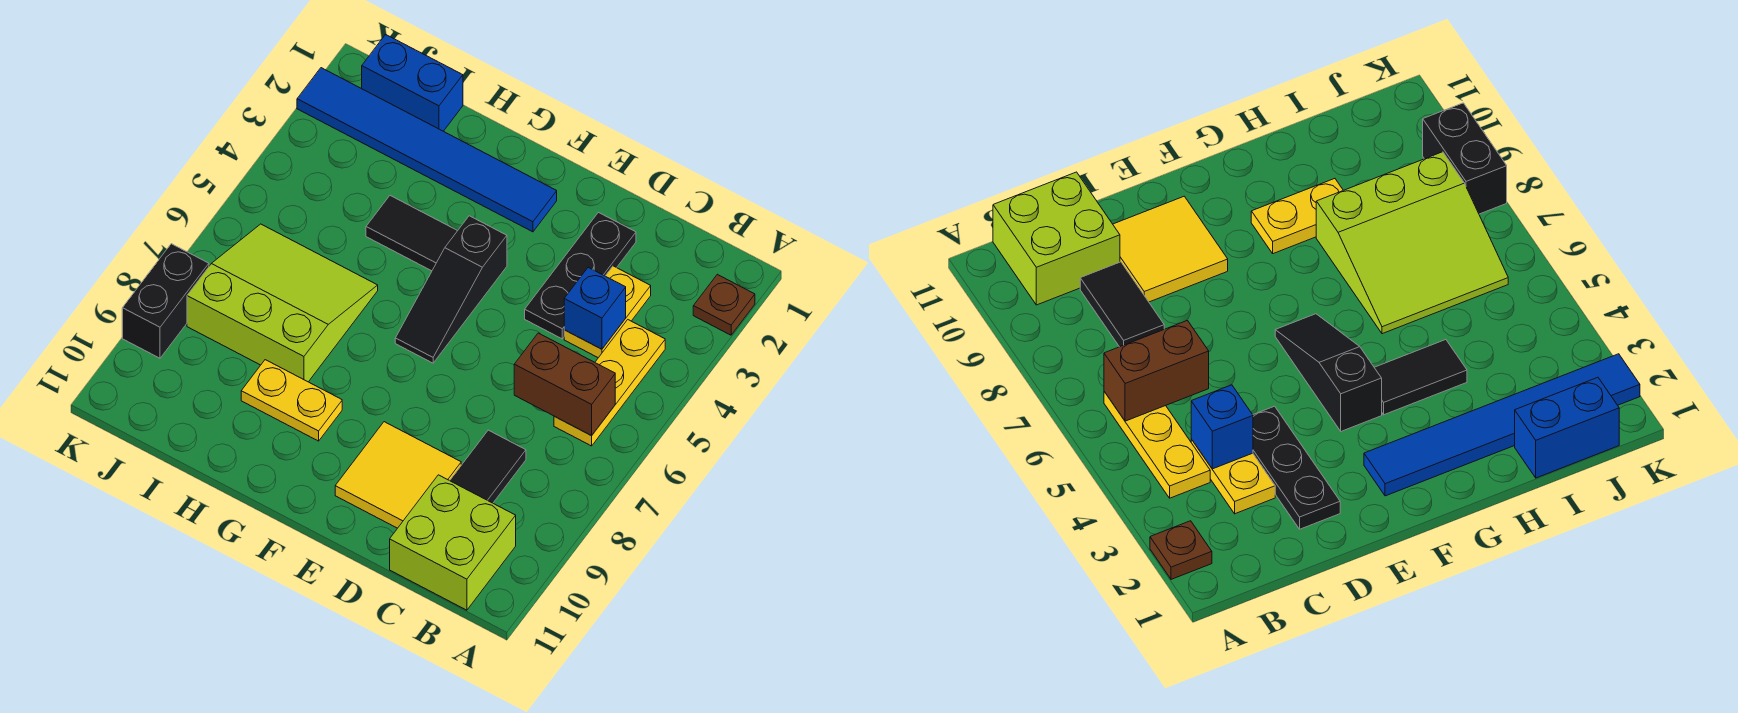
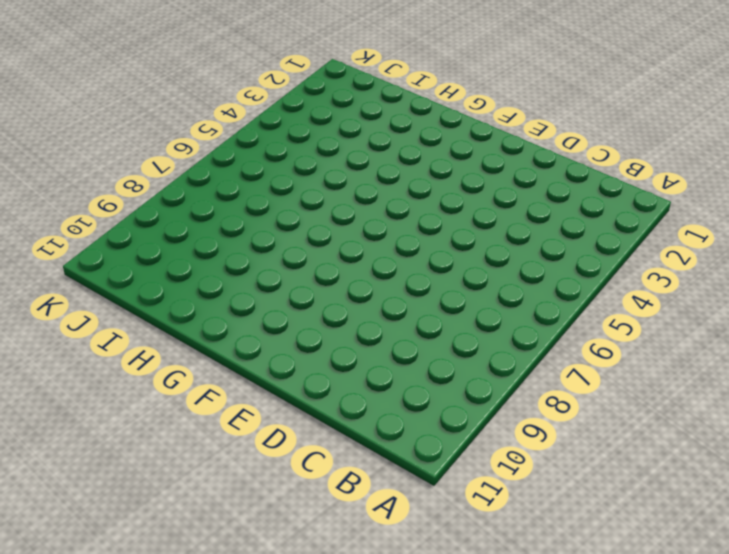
none -> brown plate A2 level 1
none -> yellow plate B4:B6 level 1
none -> lime brick B10:C11 level 1

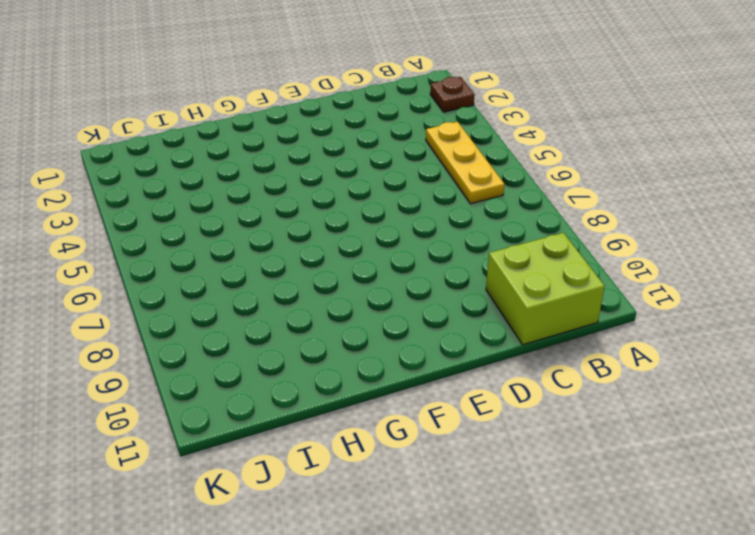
none -> yellow plate C3:C4 level 1
none -> black tile C8:C9 level 1
none -> black plate D2:D4 level 1

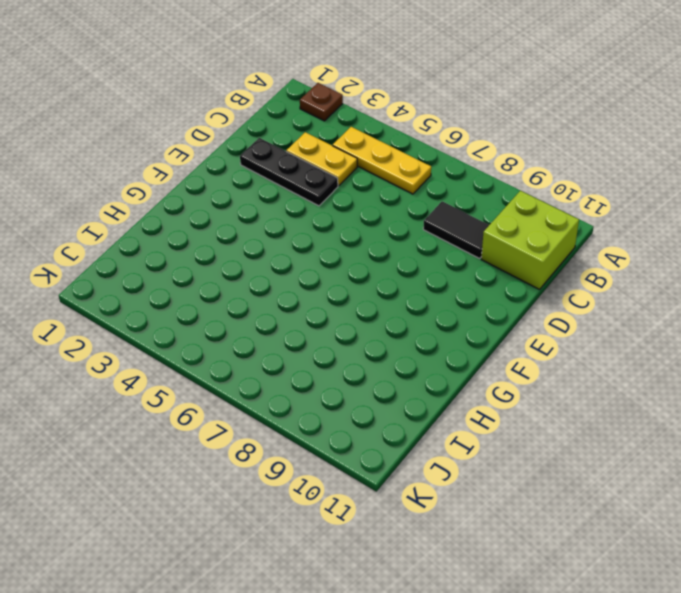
none -> yellow tile D9:E10 level 1
none -> blue tile F2:K2 level 1
none -> black slope F4:F6 level 1 top 4

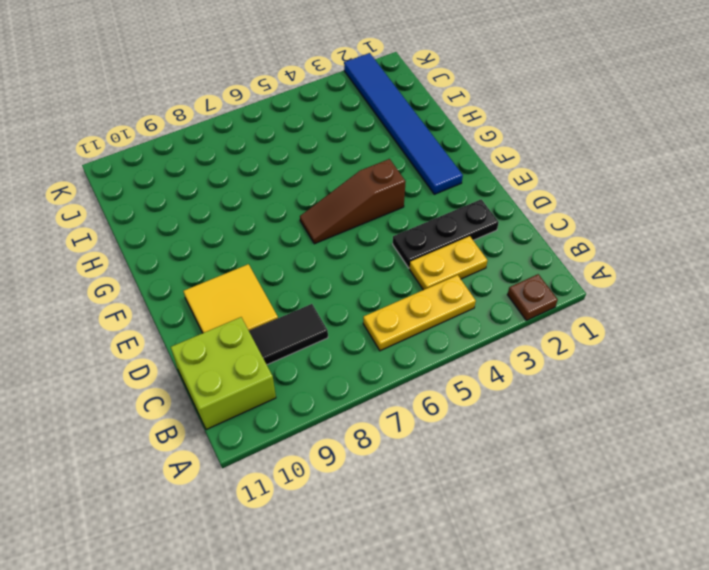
brown slope F4:F6 level 1 top 4 -> black slope F4:F6 level 1 top 4
none -> black tile G4:H4 level 1
none -> yellow plate G9:H9 level 1
none -> lime slope H6:J8 level 1 top 8

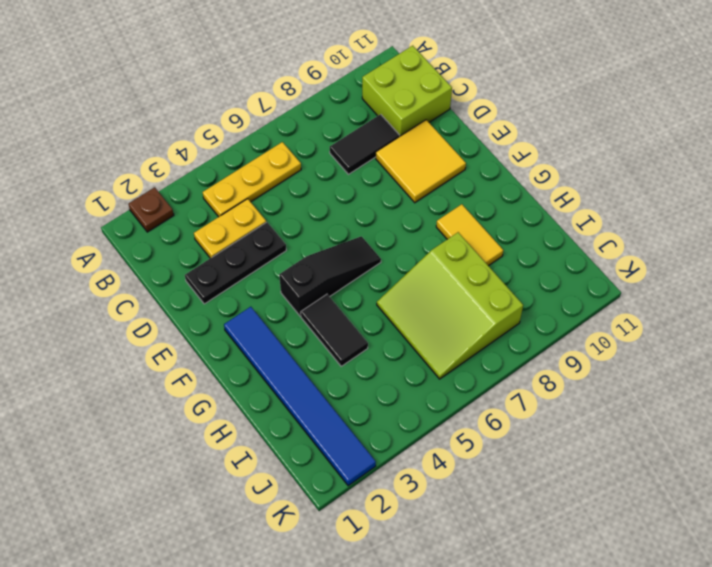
yellow tile G9:H9 level 1 -> yellow plate G9:H9 level 1
none -> blue brick I1:J1 level 1
none -> black brick K8:K9 level 1
none -> brown brick B6:C6 level 2

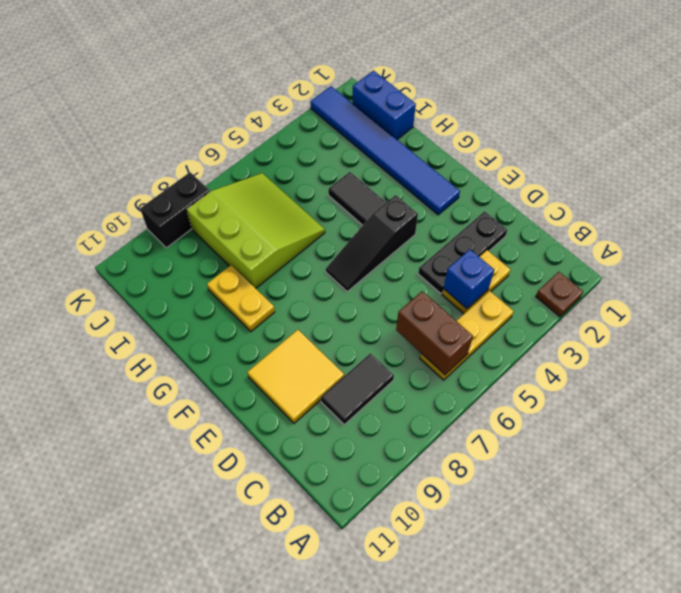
none -> lime brick B10:C11 level 1

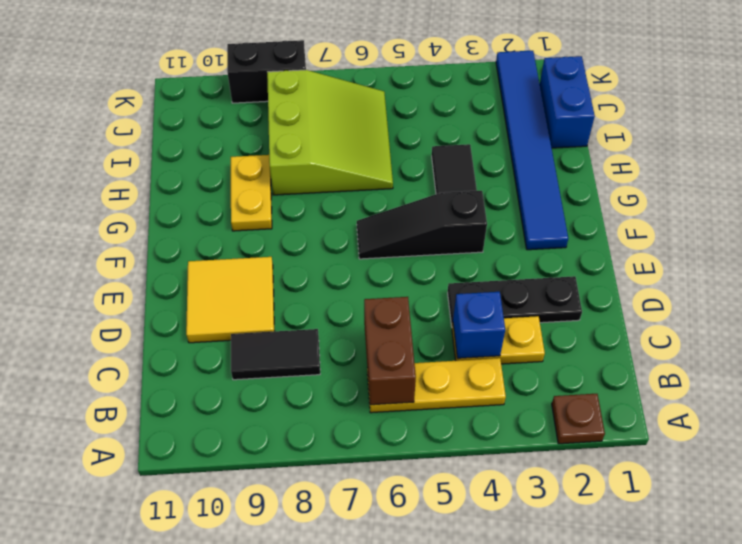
none -> lime brick B10:C11 level 1

